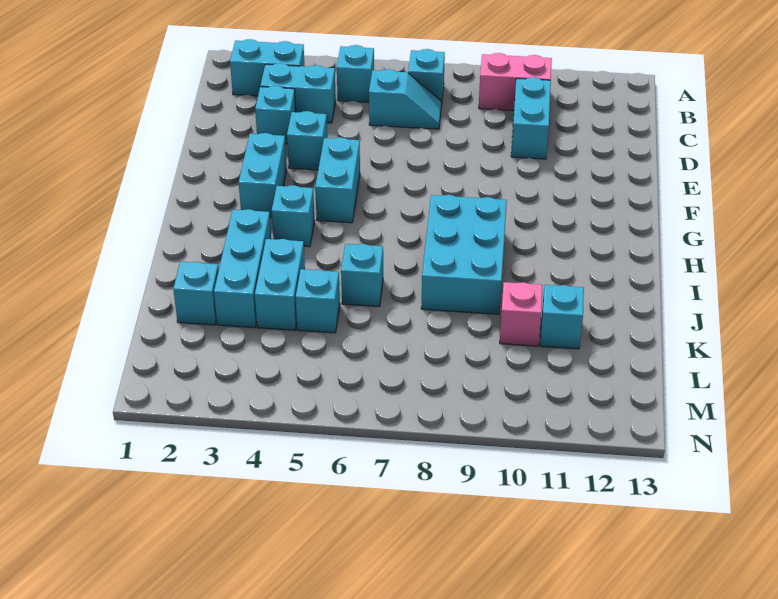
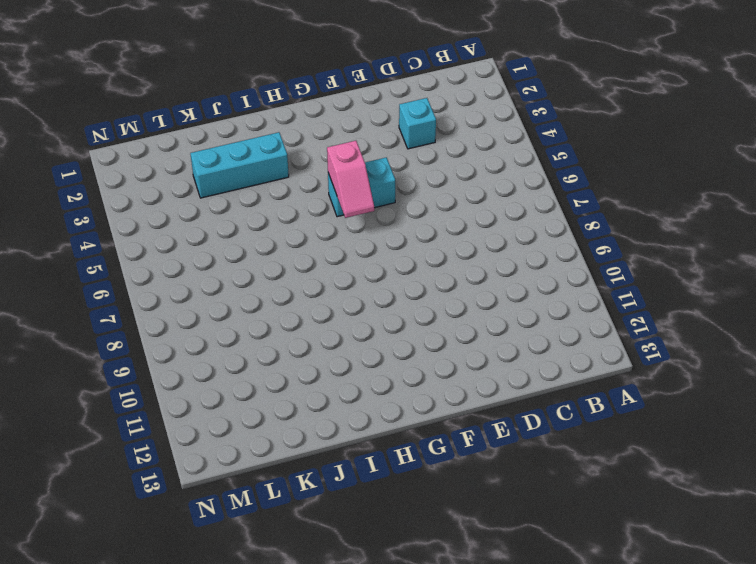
pink slope G5:G6 level 2 top 5 -> none
none -> cyan brick B2:B3 level 1
none -> cyan brick B5 level 1
none -> cyan brick B7 level 1

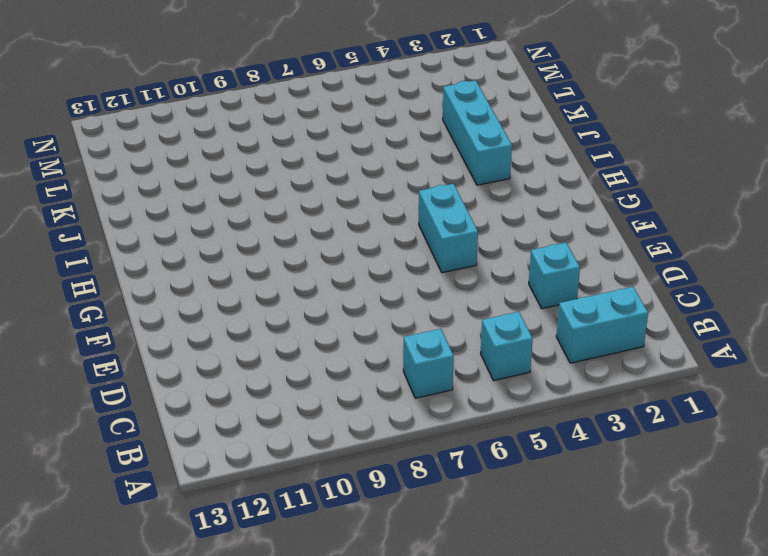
none -> pink brick B9:B10 level 1
none -> cyan brick C3:C4 level 1
none -> cyan slope C6:C7 level 1 top 6

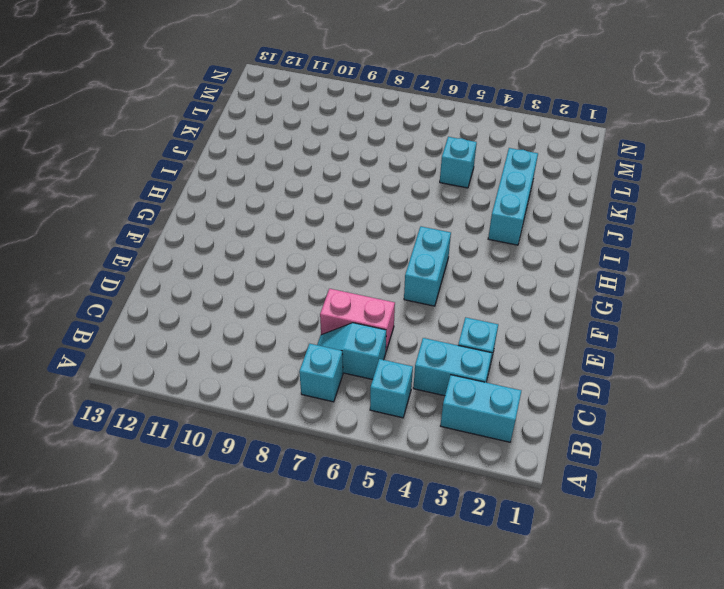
pink brick D6:D7 level 1 -> pink brick B9:B10 level 1
none -> cyan brick C10:D10 level 1
none -> cyan brick E4 level 1
none -> cyan brick F3:G3 level 1

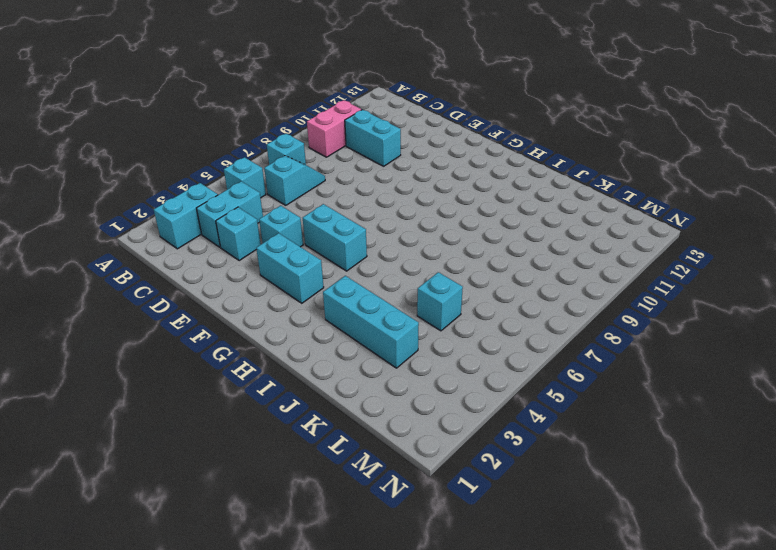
none -> cyan brick H4 level 1
none -> cyan brick H8:J9 level 1
none -> cyan brick J4:K4 level 1

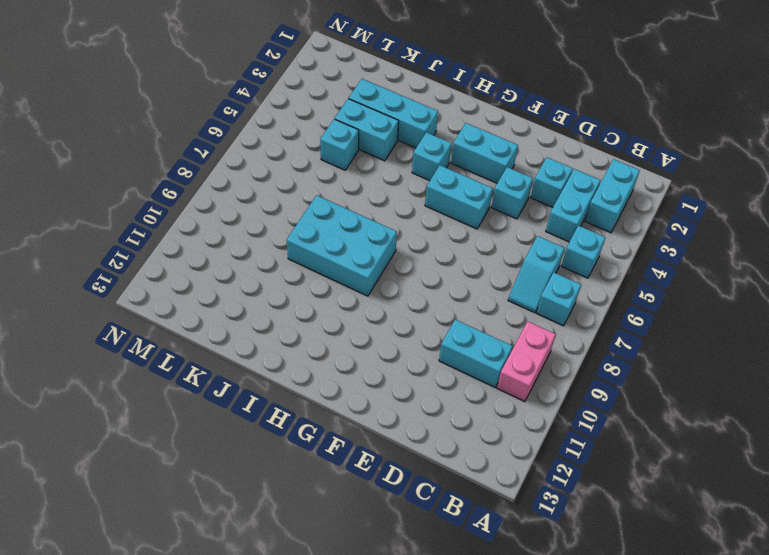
none -> cyan brick J6 level 1
none -> cyan brick K2 level 1
none -> pink brick K10 level 1

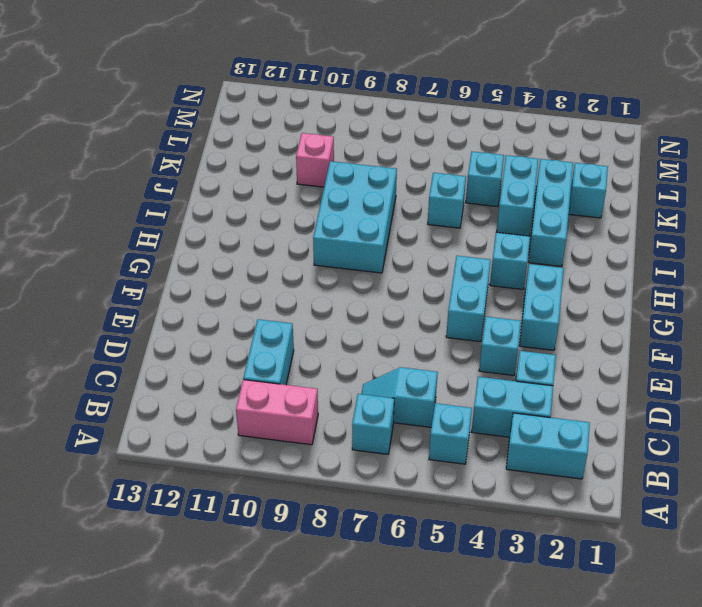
none -> cyan brick K11 level 1

